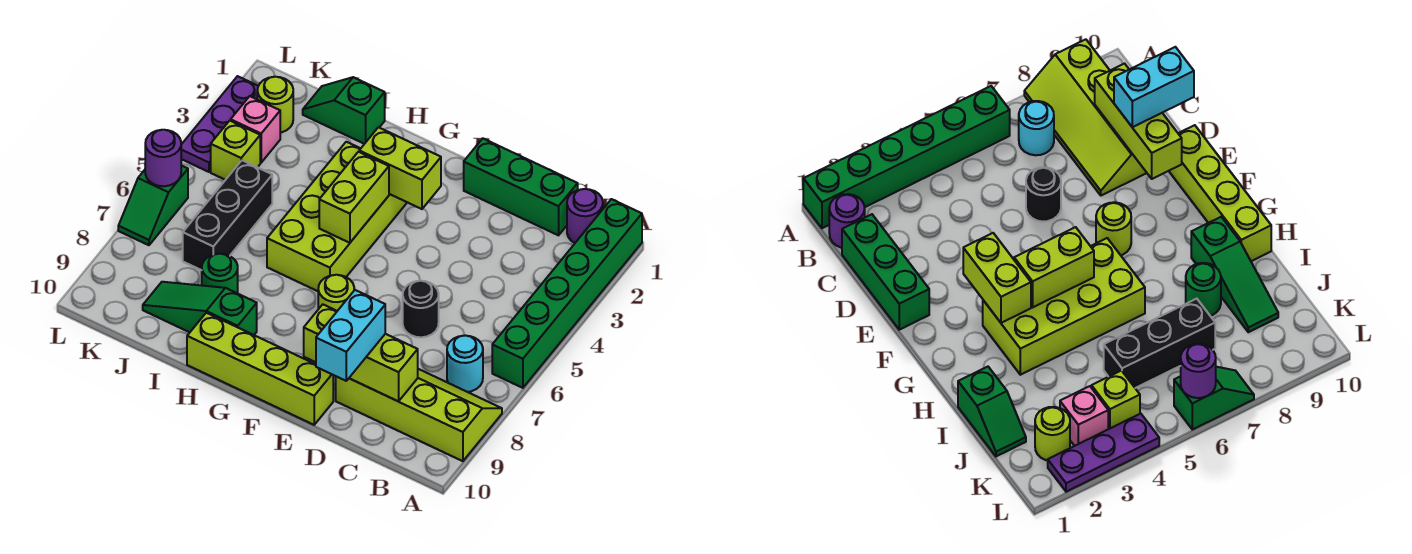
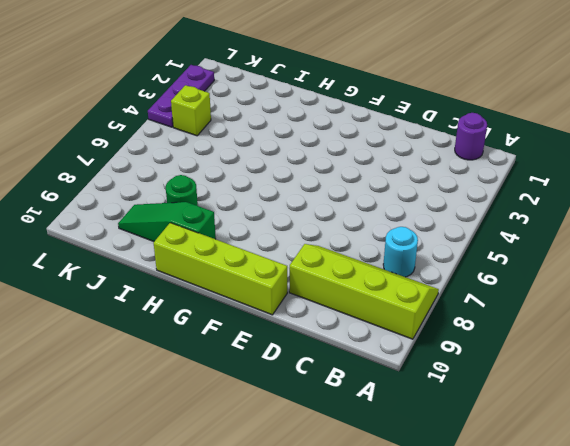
none -> green brick A1:A6 level 1
none -> green brick C1:E1 level 1
none -> black round brick D6 level 1

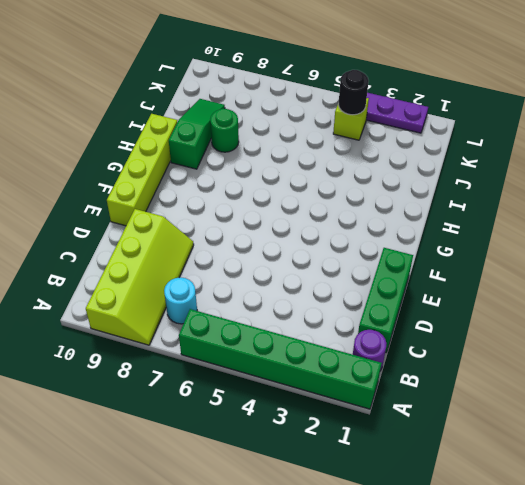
black round brick K4 level 2 -> black round brick D6 level 1
none -> lime round brick F7 level 1
none -> lime brick G3:H6 level 1
none -> green slope I1:J1 level 1 top I

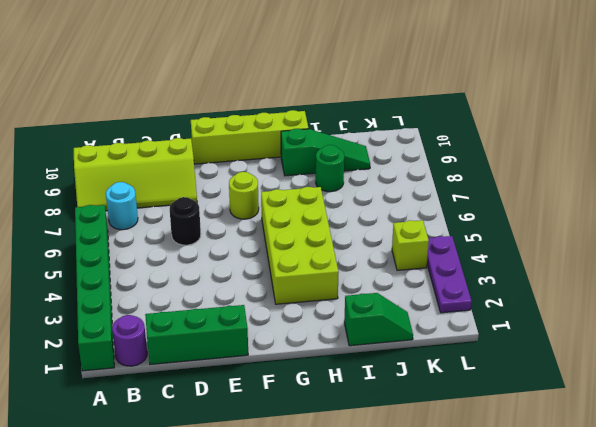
none -> black brick J5:J7 level 1
none -> lime round brick K2 level 1
none -> pink brick K3 level 1

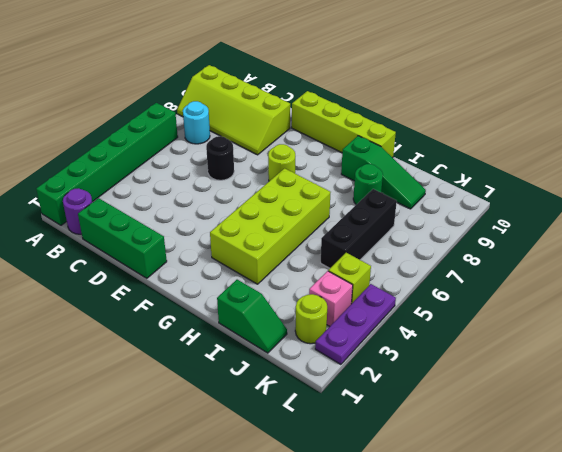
none -> green slope L6:L7 level 1 top 6
none -> lime brick C9:E9 level 2
none -> lime brick F3:G3 level 2

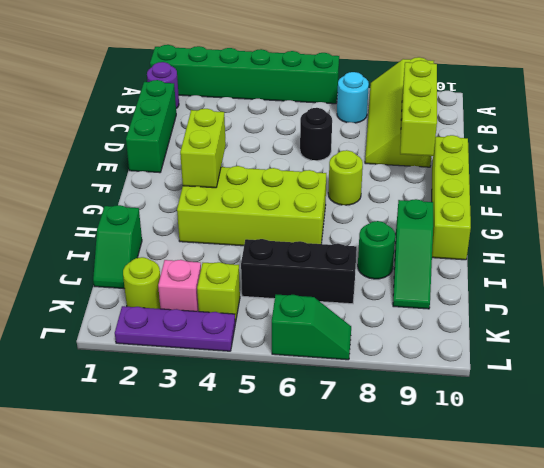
none -> lime brick G4:G5 level 2
none -> purple round brick L6 level 2
none -> cyan brick D9:D10 level 3

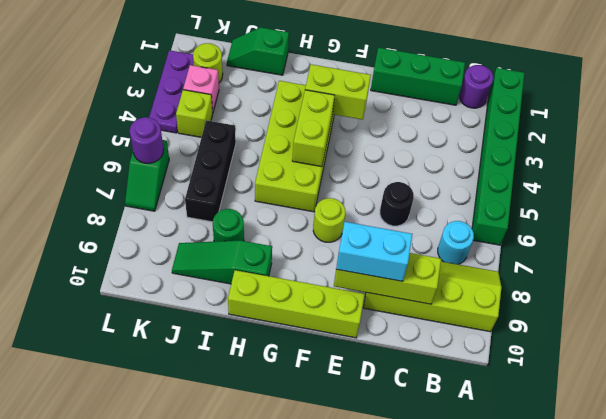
cyan brick D9:E9 level 3 -> cyan brick D9:D10 level 3

